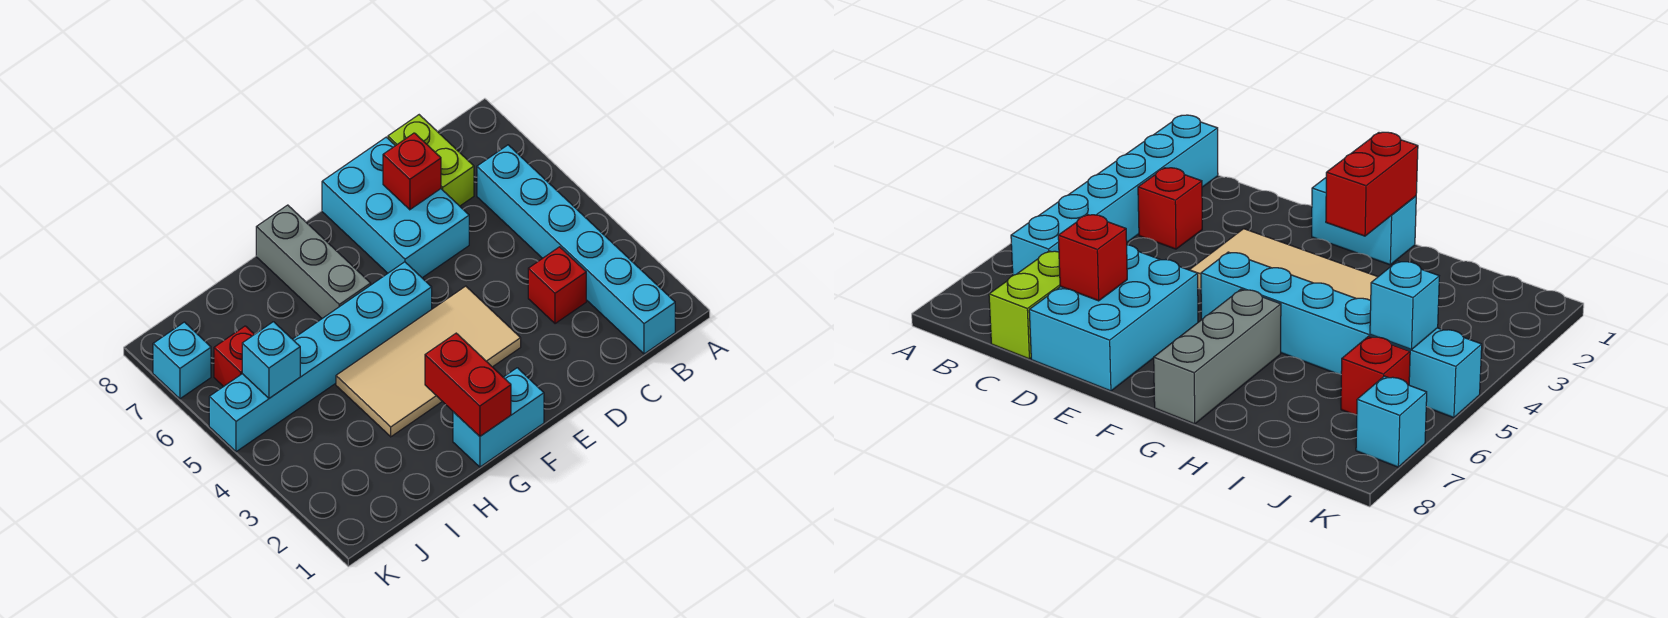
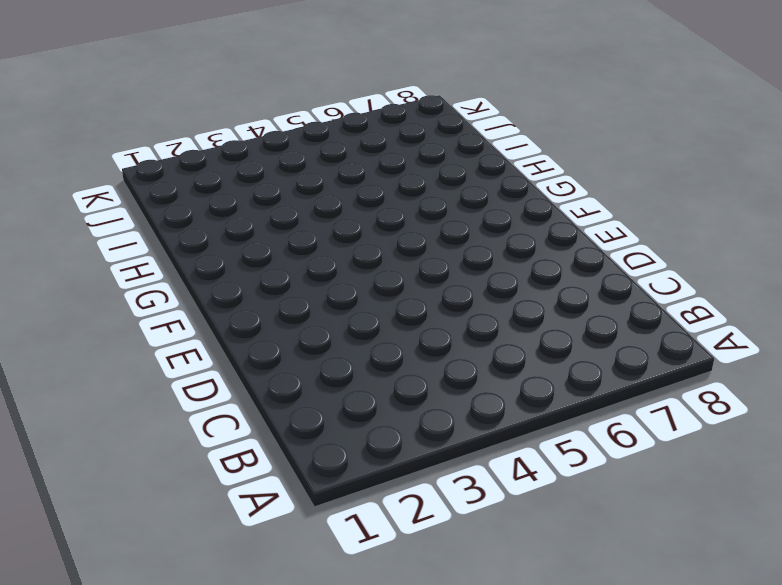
none -> cyan brick B1:B6 level 1
none -> red brick C3 level 1
none -> lime brick C7:C8 level 1

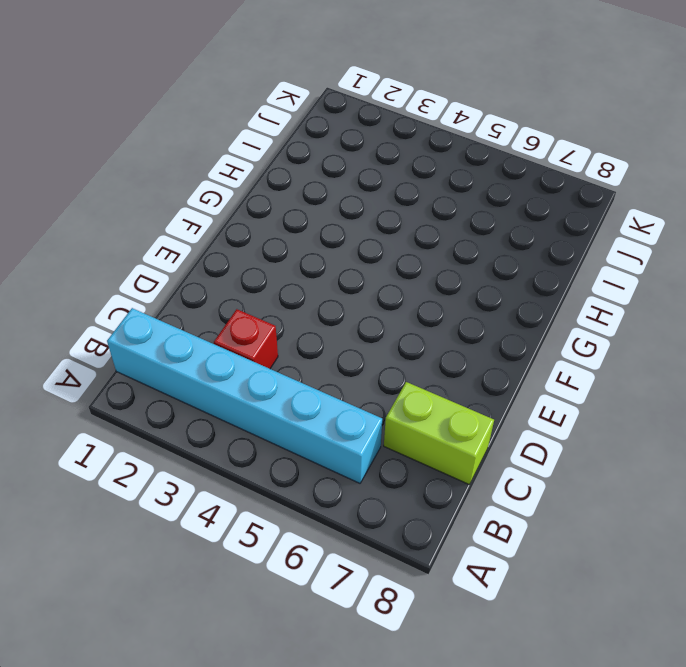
none -> cyan brick D6:E8 level 1
none -> tan tile E3:H4 level 1
none -> cyan brick F1:G1 level 1

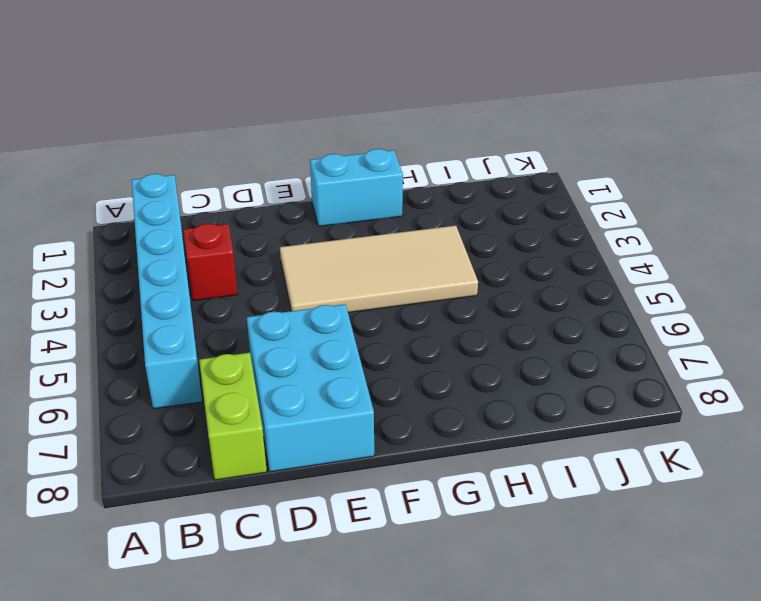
none -> cyan brick F5:K5 level 1
none -> grey brick G6:G8 level 1
none -> red brick J6 level 1

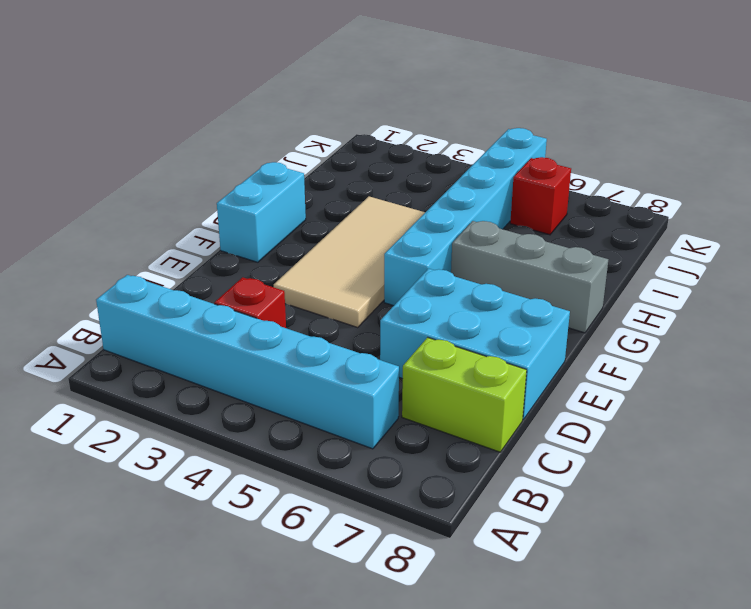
none -> cyan brick K7 level 1
none -> red brick D7 level 2
none -> red brick G1:G2 level 2

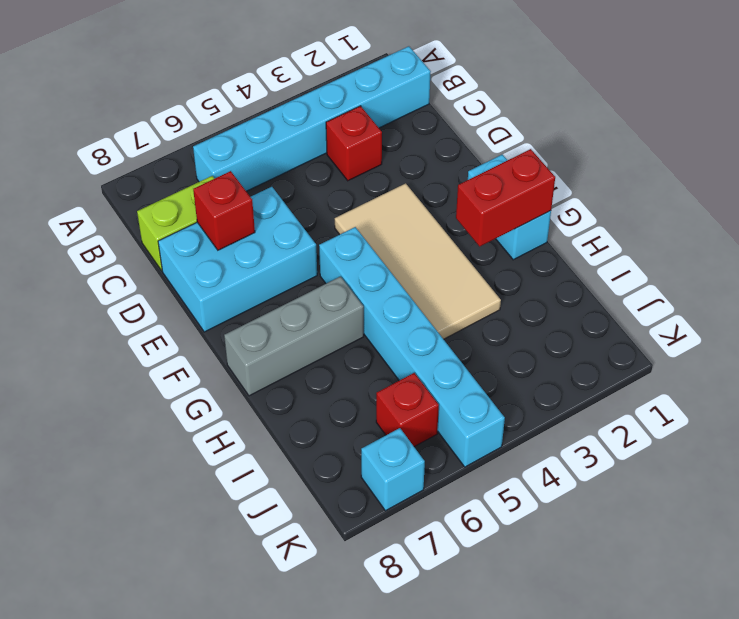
none -> cyan brick J5 level 2

